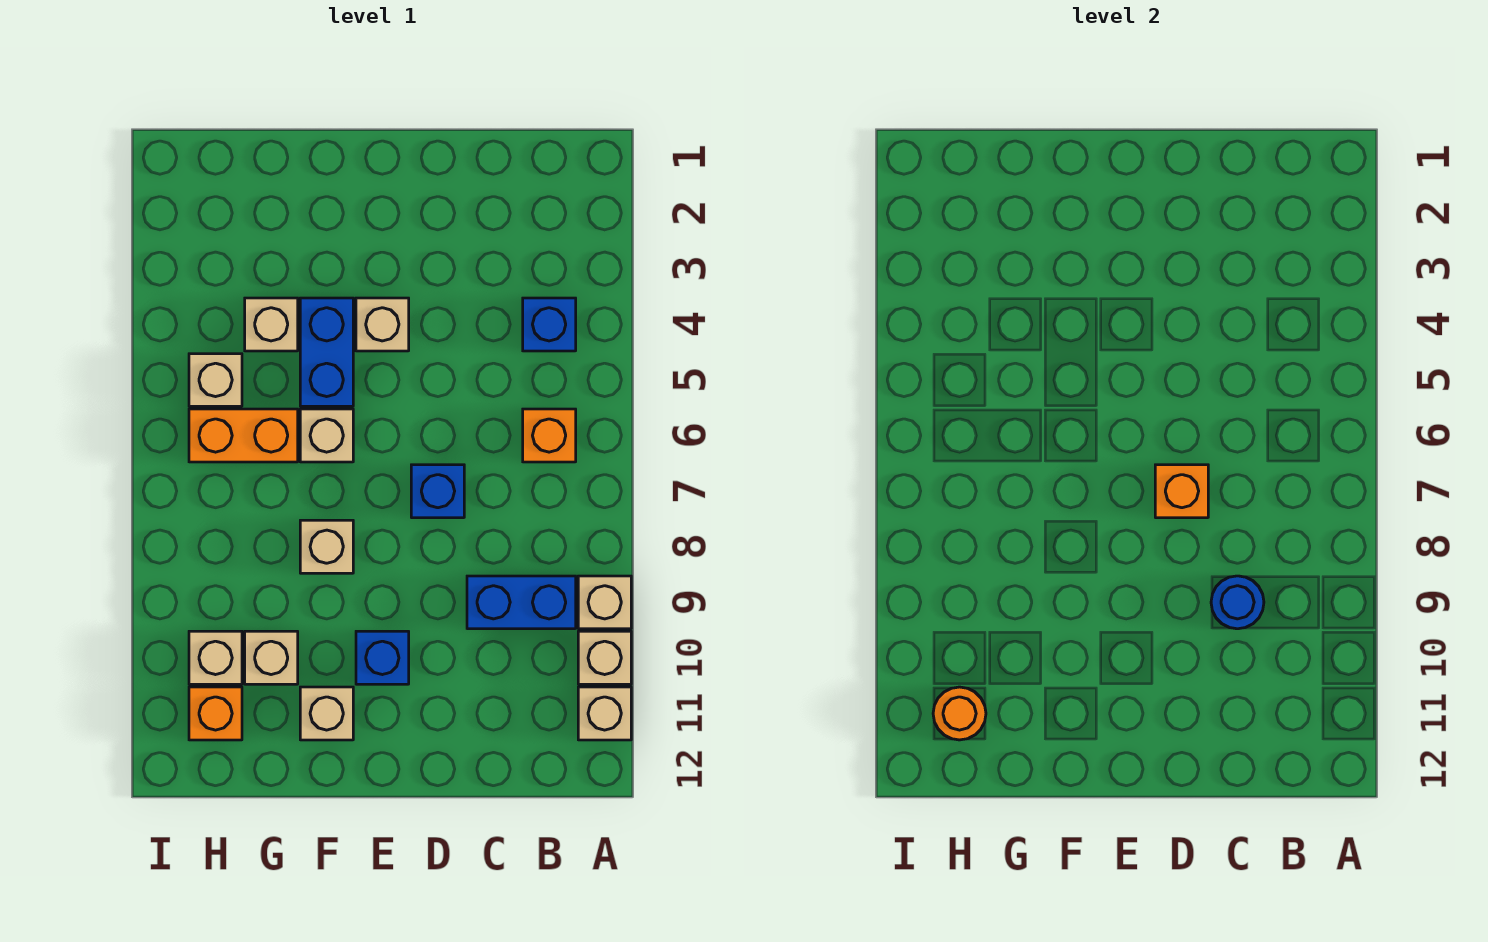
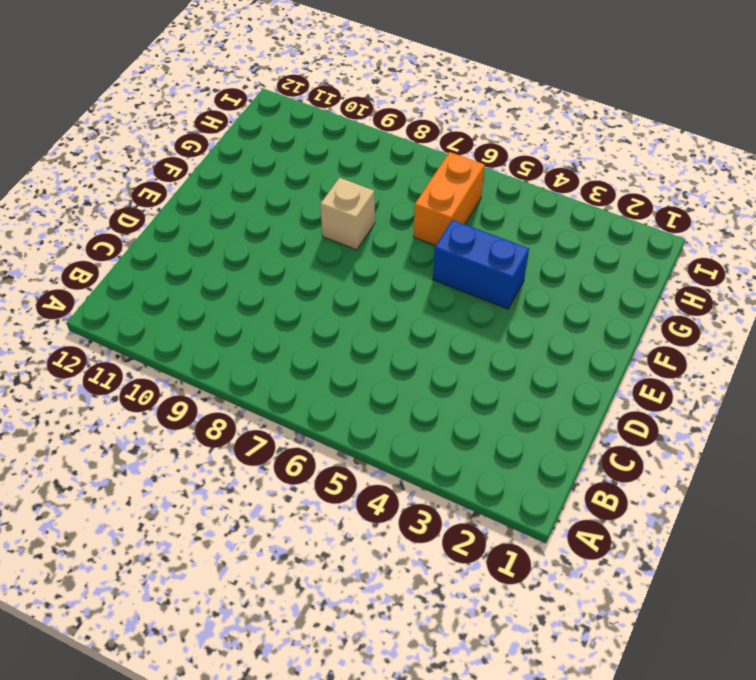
none -> tan brick A9 level 1
none -> tan brick A10 level 1
none -> tan brick A11 level 1

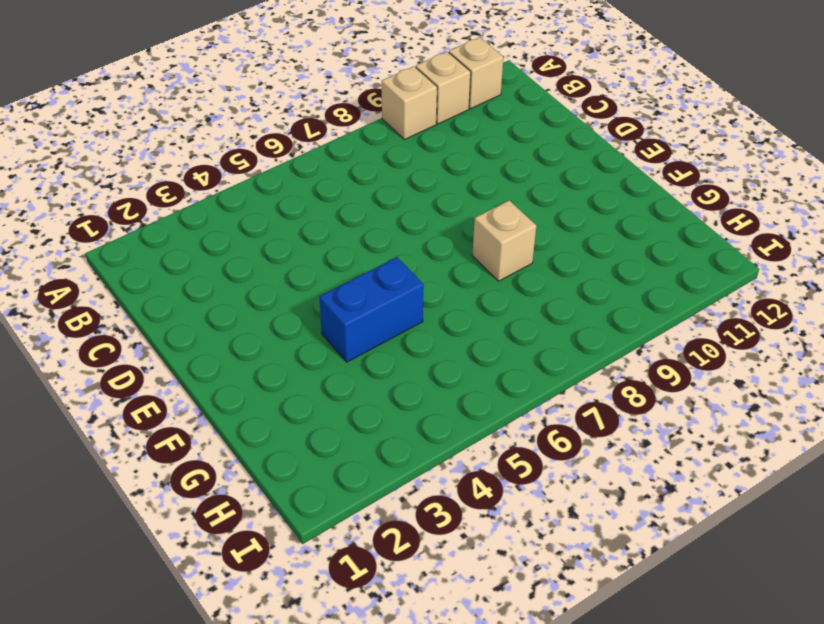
none -> blue brick B4 level 1
none -> orange brick B6 level 1
none -> blue brick B9:C9 level 1

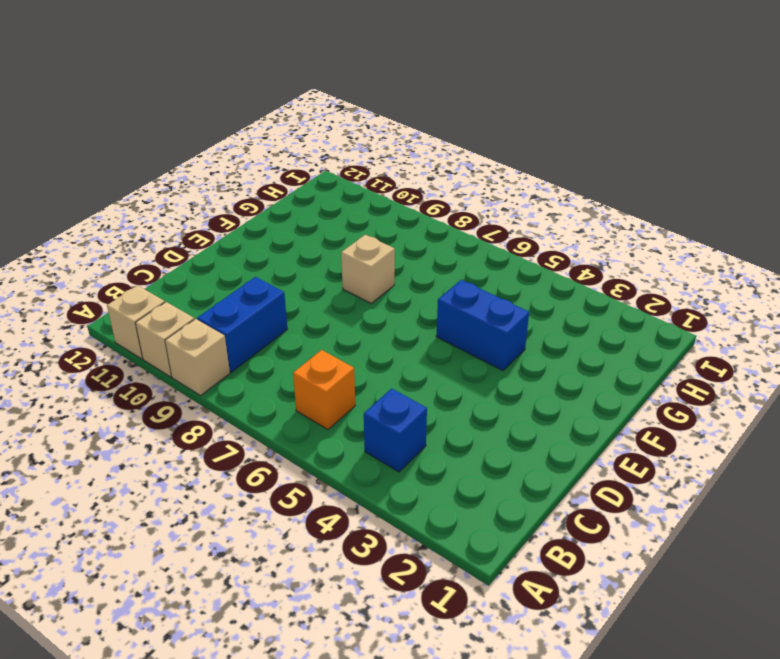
none -> blue brick D7 level 1
none -> tan brick E4 level 1
none -> blue brick E10 level 1

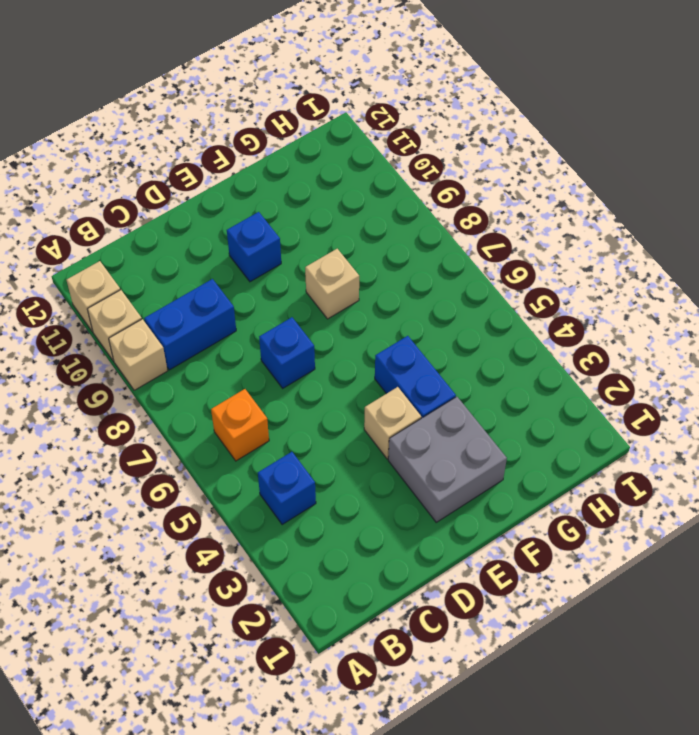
grey brick E2:F3 level 1 -> none
none -> tan brick F6 level 1
none -> tan brick F11 level 1
none -> tan brick G4 level 1

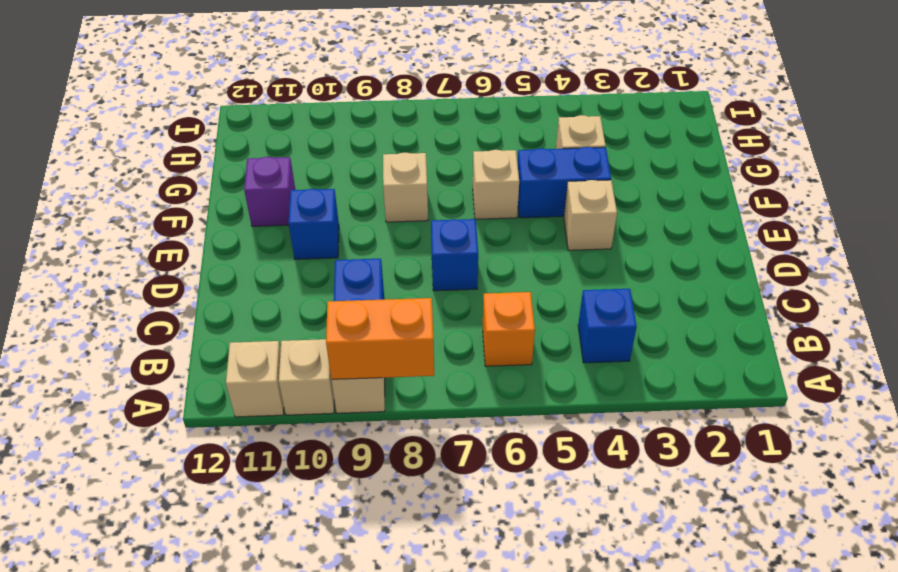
orange brick A8:A9 level 2 -> orange brick G6:H6 level 1
purple brick F11 level 1 -> tan brick F11 level 1
none -> tan brick G10 level 1
none -> tan brick H5 level 1
none -> tan brick H10 level 1

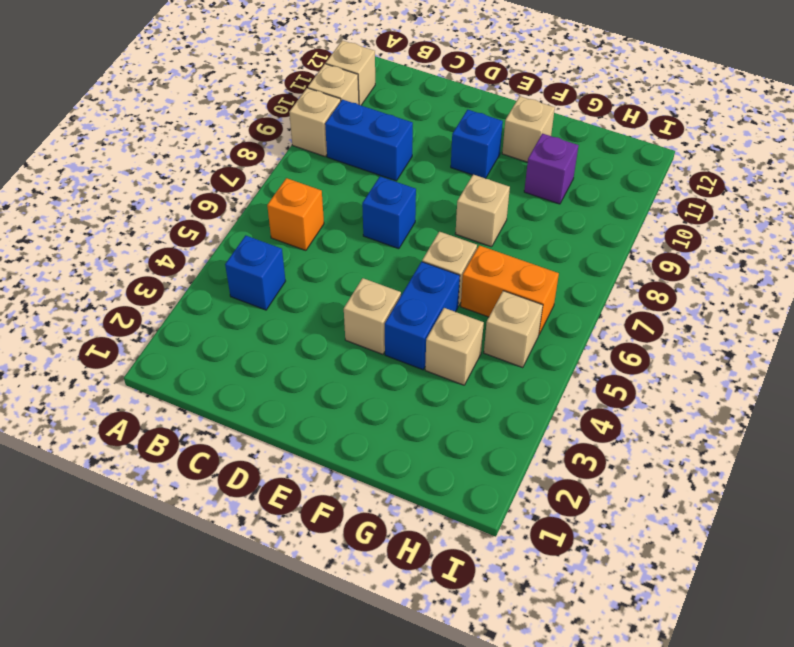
purple brick G10 level 1 -> tan brick G10 level 1
none -> tan brick H10 level 1
none -> orange brick H11 level 1
none -> blue round brick C9 level 2

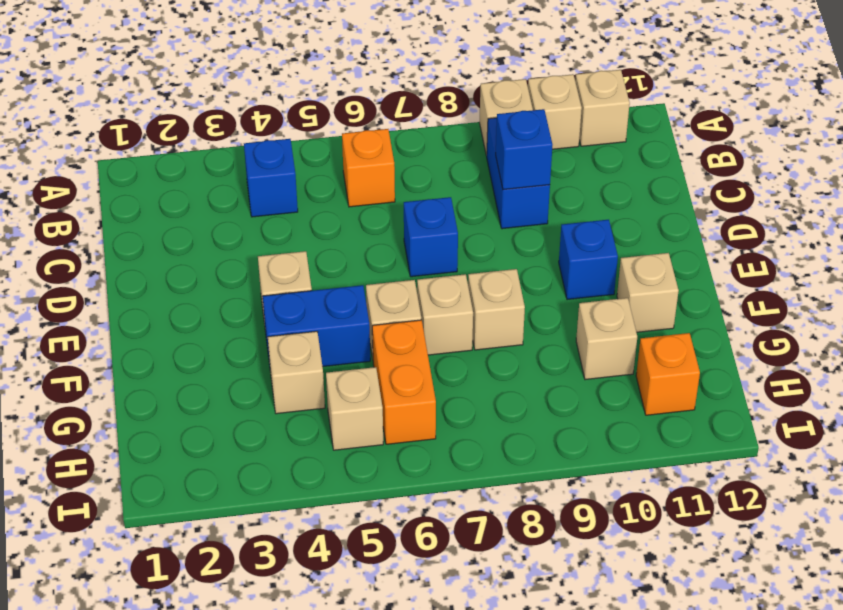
blue brick C9 level 2 -> blue round brick C9 level 2
tan brick F7 level 1 -> tan brick H10 level 1
none -> orange brick D7 level 2
none -> orange round brick H11 level 2

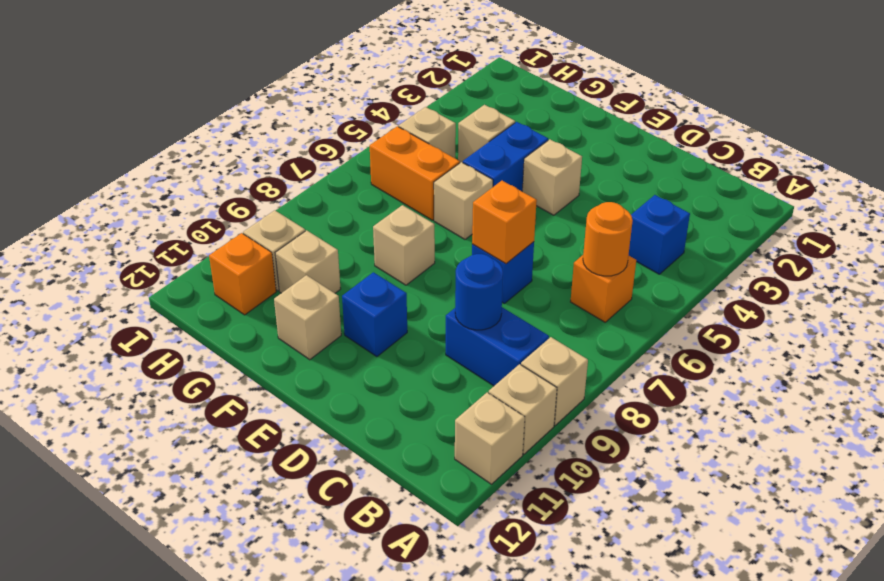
orange round brick B6 level 2 -> orange round brick H11 level 2

